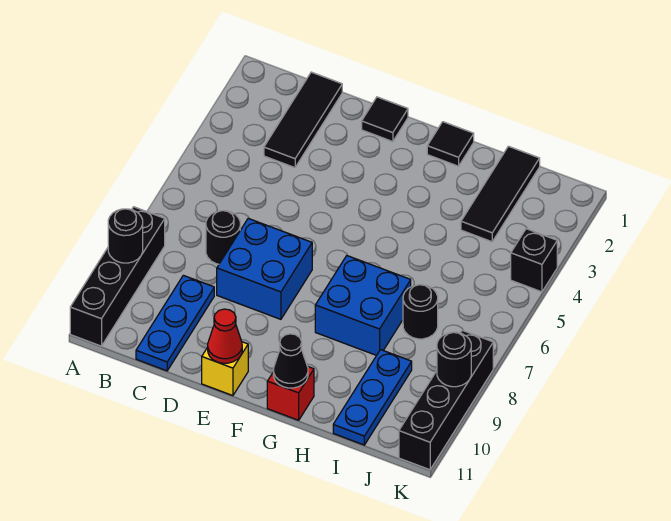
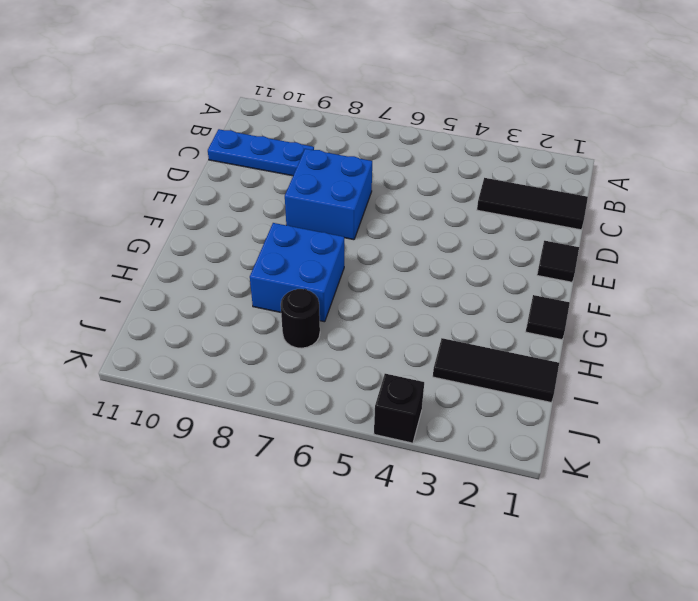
none -> black brick A8:A11 level 1
none -> black round brick C7 level 1
none -> yellow brick E11 level 1

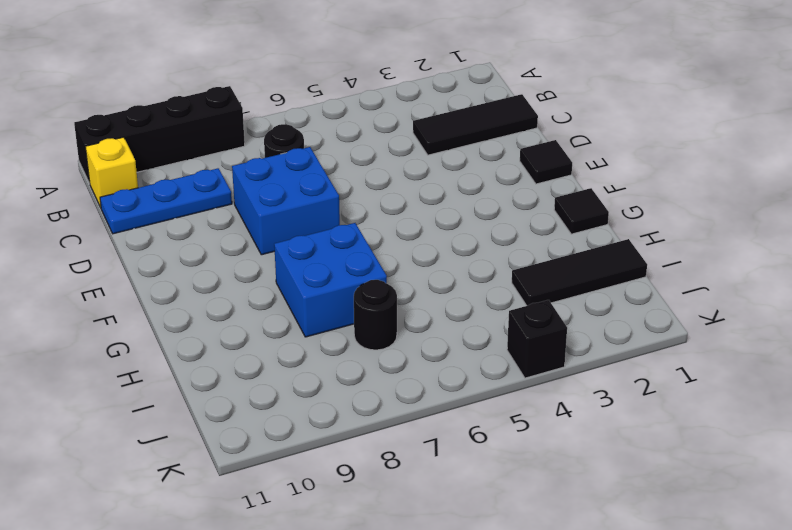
yellow brick B11 level 1 -> yellow brick E11 level 1
none -> red brick G11 level 1
none -> blue plate I9:I11 level 1
none -> black brick K8:K11 level 1

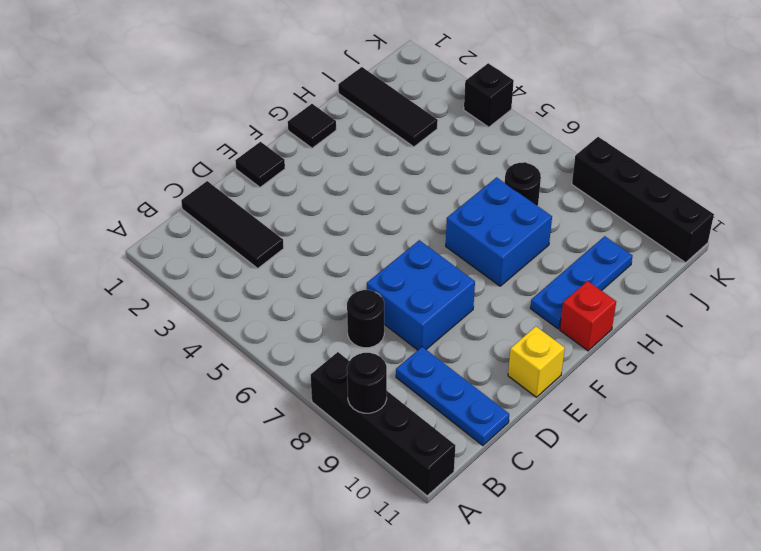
blue plate G10:I10 level 1 -> blue plate I9:I11 level 1
none -> red cone E11 level 2
none -> black cone G11 level 2
none -> black round brick K9 level 2

